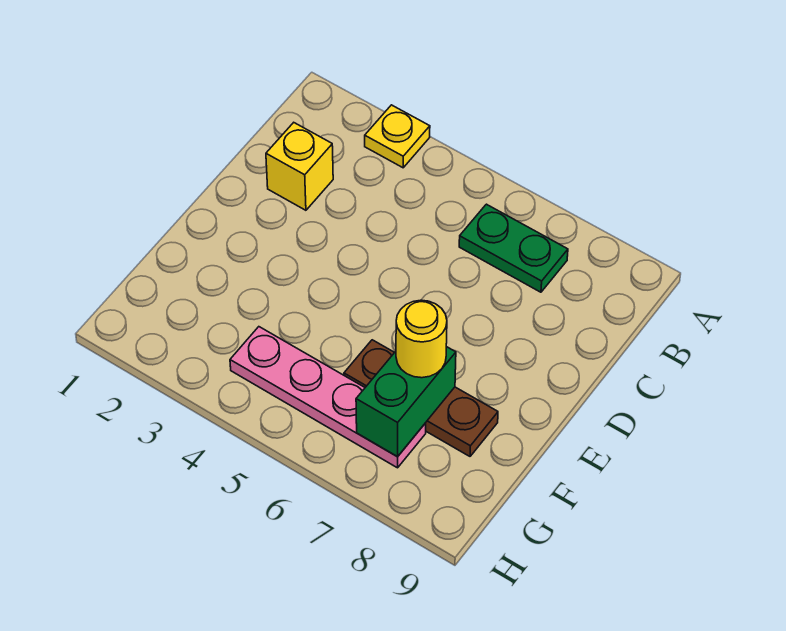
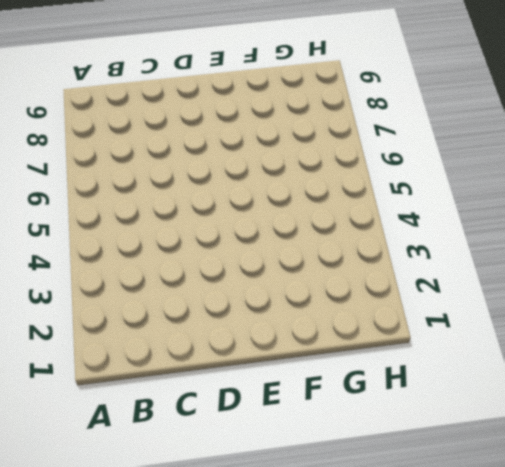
none -> yellow plate A3 level 1
none -> green plate B6:B7 level 1

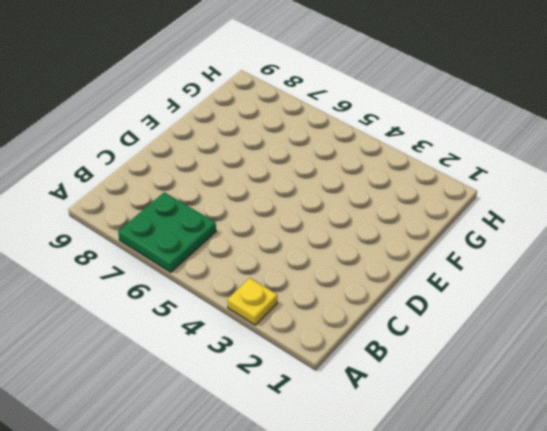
green plate A6:B7 level 1 -> green plate B6:B7 level 1
none -> yellow brick C2 level 1
none -> brown plate F6:F8 level 1

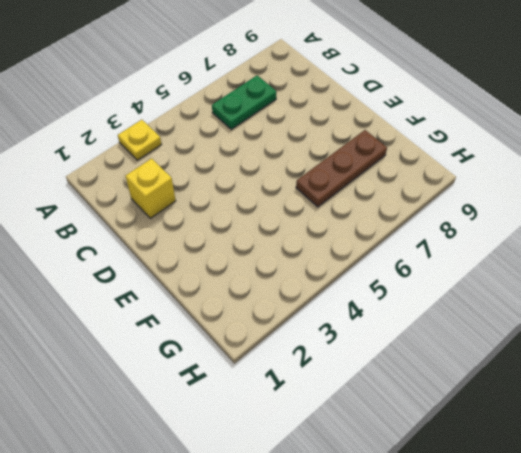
none -> pink plate G4:G7 level 1
none -> green brick F7:G7 level 2

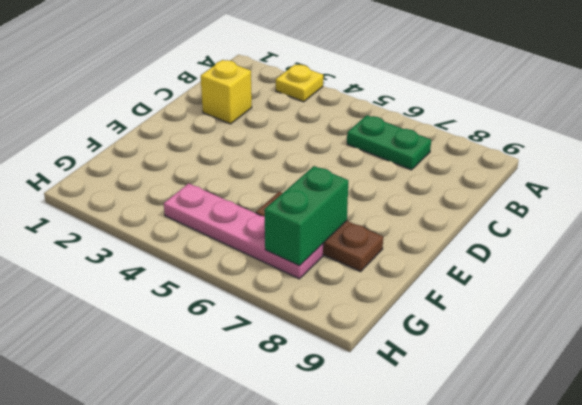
none -> yellow round brick F7 level 3

